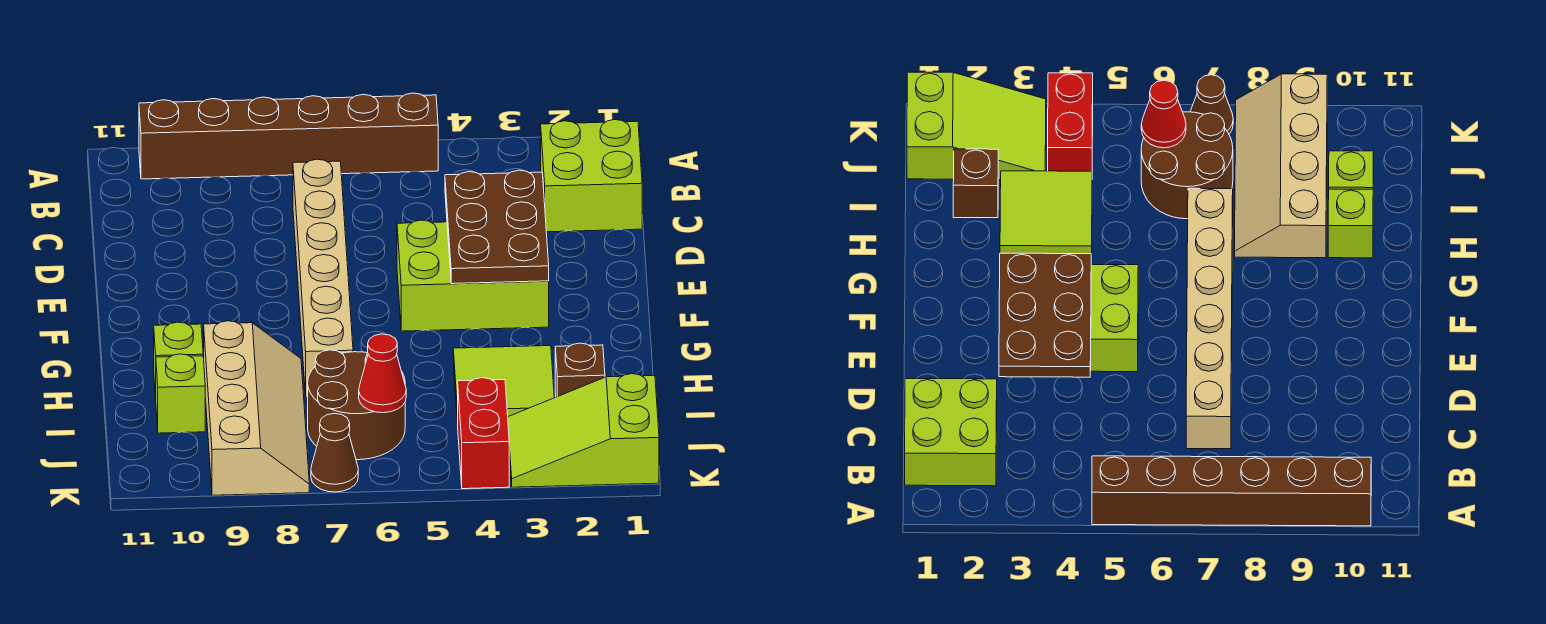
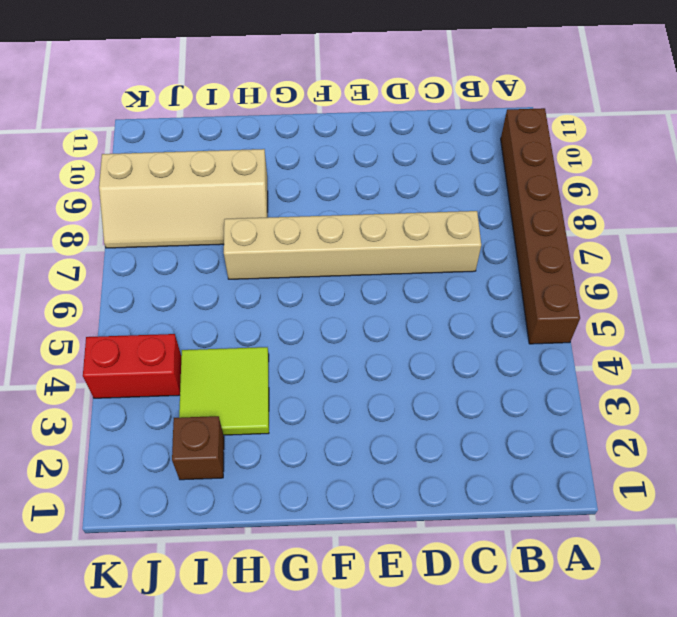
none -> lime brick B1:C2 level 1
none -> lime brick E3:F5 level 1
none -> lime brick H10 level 1

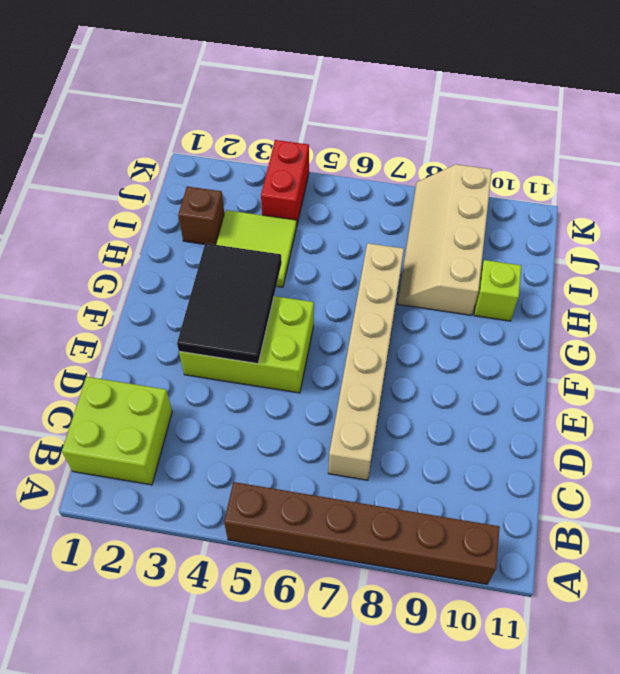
black tile E3:G4 level 2 -> brown plate D3:F4 level 2
none -> brown round brick I6:J7 level 1
none -> lime brick I10 level 1
none -> lime slope J1:K3 level 1 top 1

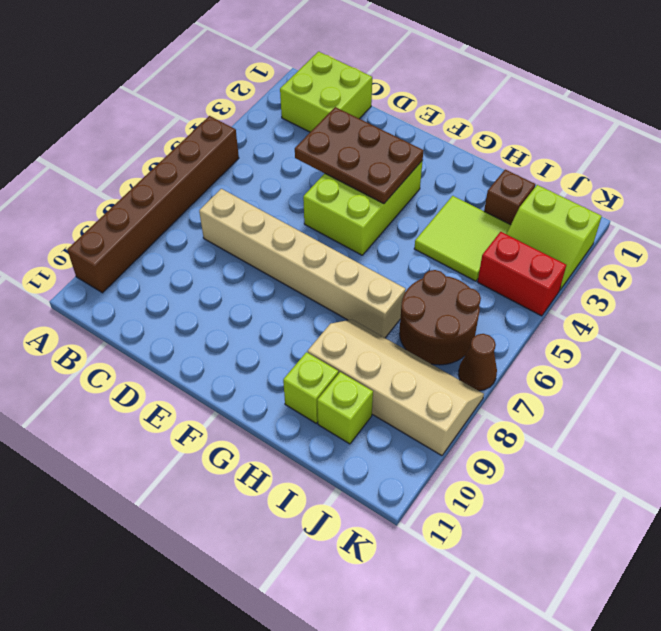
lime slope J2:K3 level 1 top 2 -> lime slope J1:K3 level 1 top 1
none -> red cone J6 level 2

